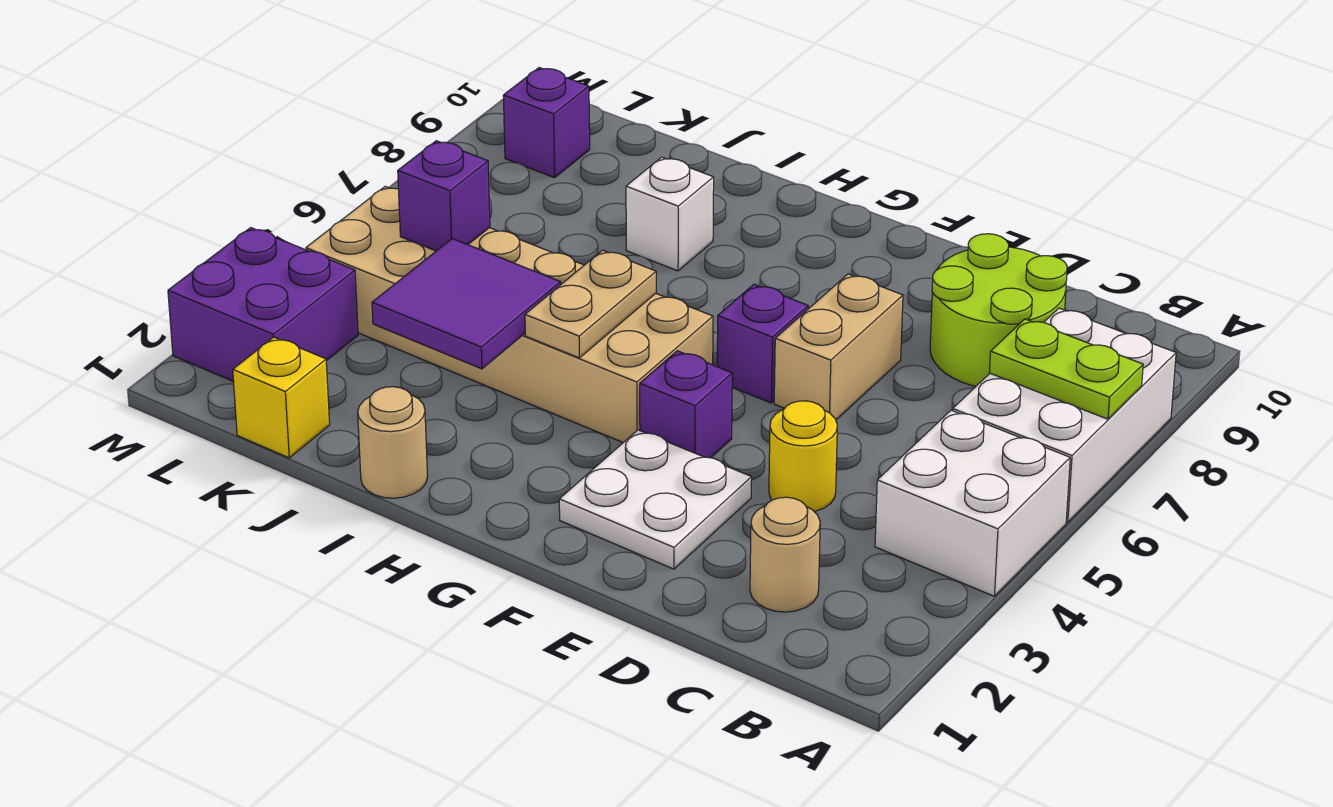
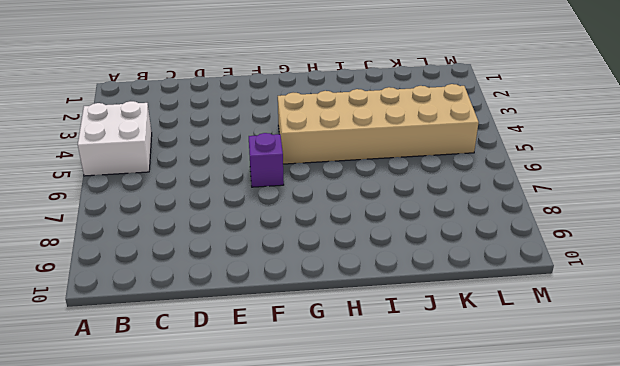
none -> white brick A6:B8 level 1
none -> tan round brick C2 level 1
none -> lime round brick C8:D9 level 1

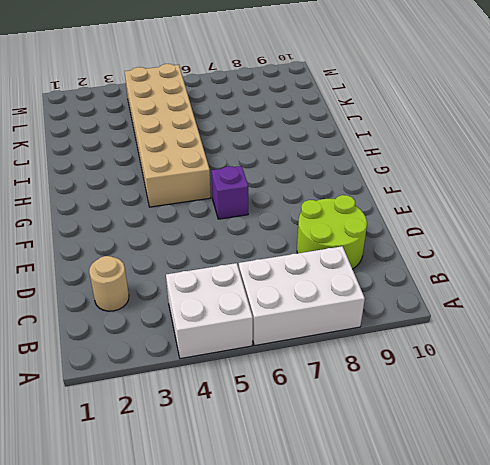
none -> yellow round brick D4 level 1
none -> white plate E2:F3 level 1
none -> tan brick E6:E7 level 1

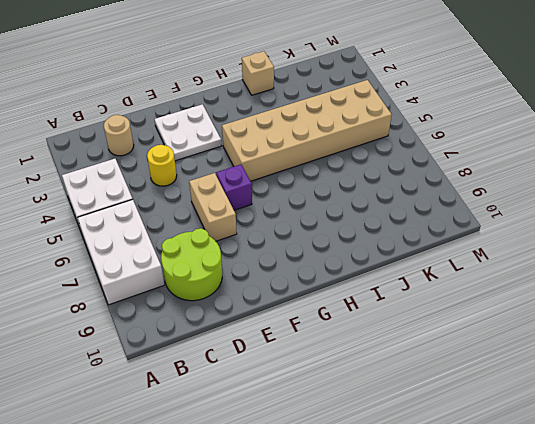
tan brick I1 level 1 -> tan round brick I1 level 1
none -> purple brick F4 level 1
none -> white brick I8 level 1
none -> yellow brick K1 level 1

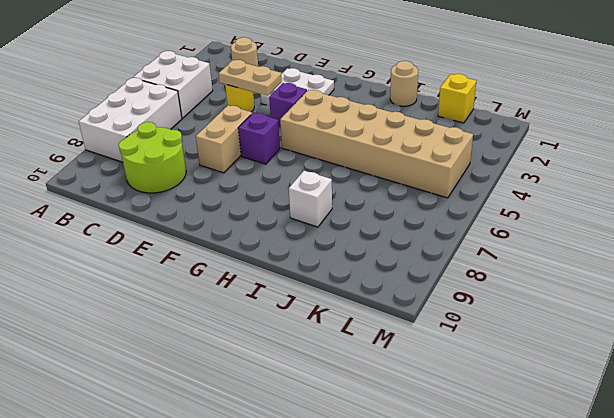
tan plate D4:E4 level 2 -> tan plate H4:H5 level 2
none -> purple brick L2:M3 level 1
none -> purple brick L9 level 1
none -> lime plate A7:B7 level 2

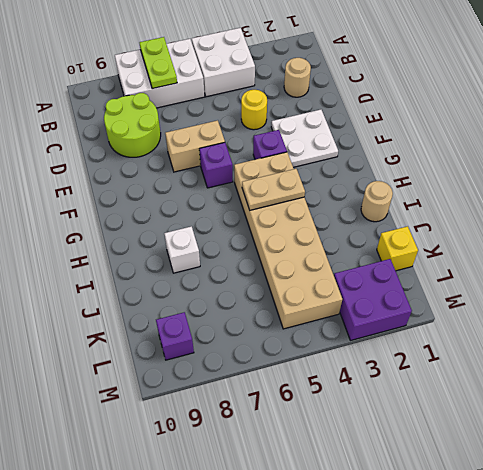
none -> purple tile I3:J4 level 2
none -> purple brick K5 level 2

